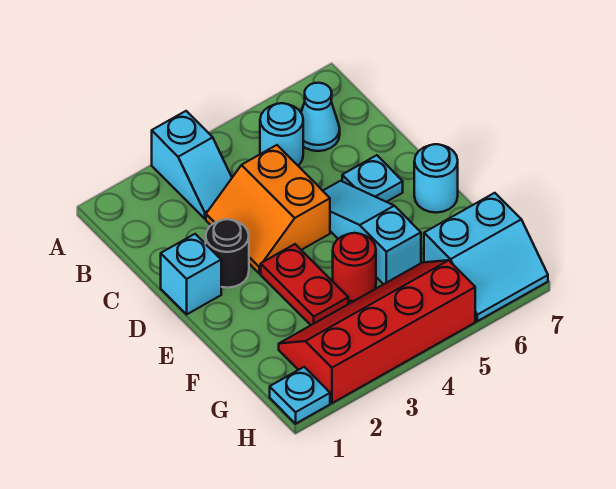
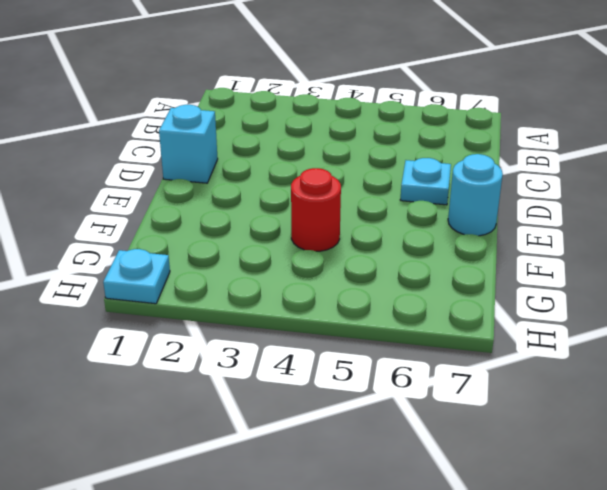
none -> cyan slope A3:B3 level 1 top A
none -> cyan round brick B5 level 1
none -> cyan cone B6 level 1

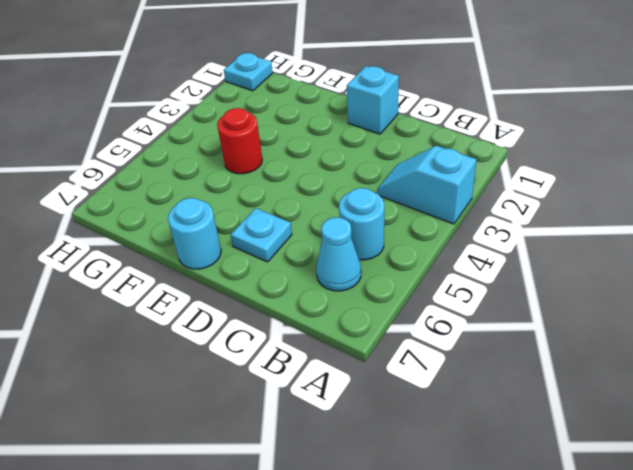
none -> orange slope C3:D4 level 1 top 4
none -> black round brick D2 level 1
none -> cyan slope D5:F5 level 1 top F

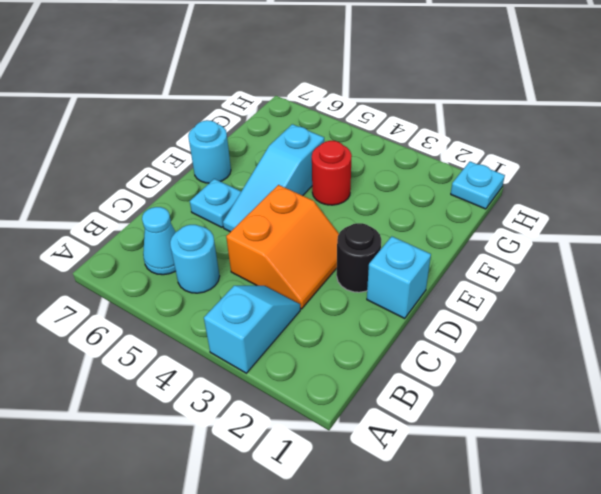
none -> red plate E3:F3 level 1
none -> red slope G2:H5 level 1 top H
none -> cyan slope G6:H7 level 1 top G

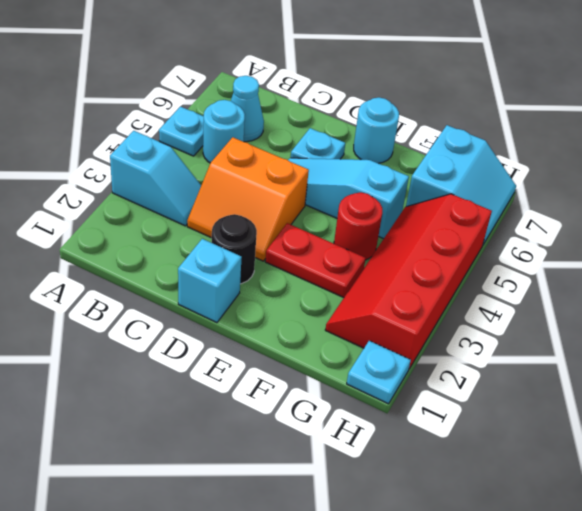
cyan plate A5 level 1 -> none

